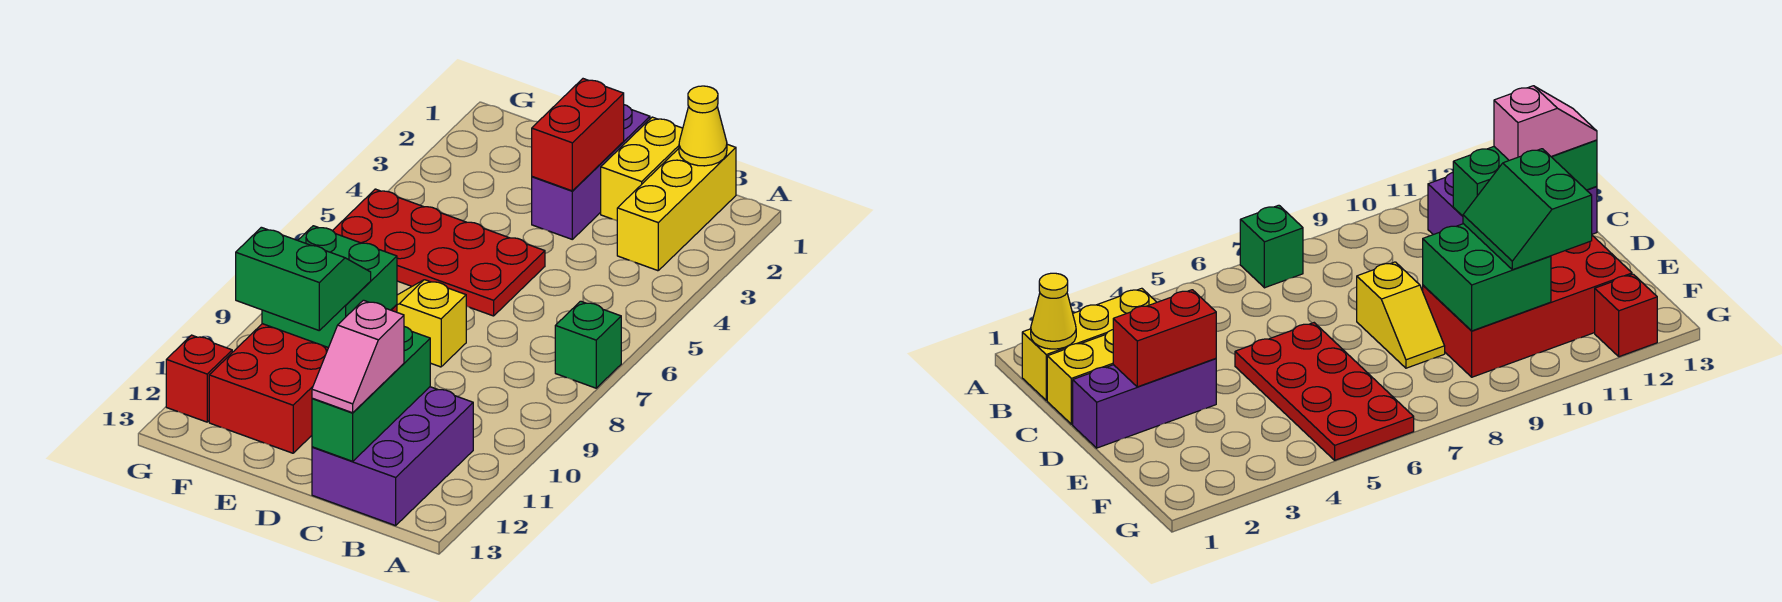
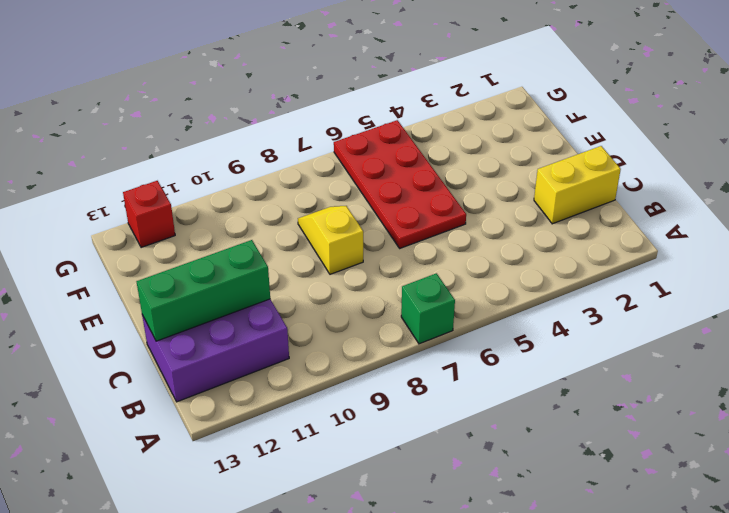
none -> yellow brick B1:B3 level 1
none -> purple brick D1:D3 level 1
none -> red brick E9:F12 level 1

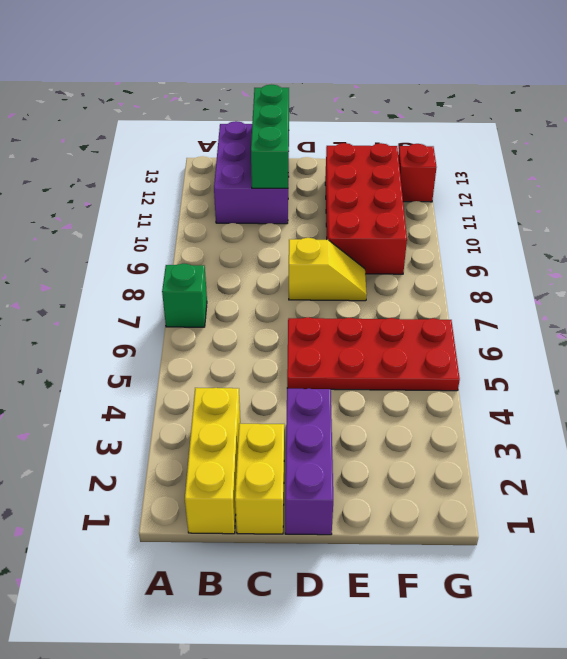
none -> yellow cone B1 level 2
none -> red brick D2:D3 level 2
none -> green brick E9:F10 level 2

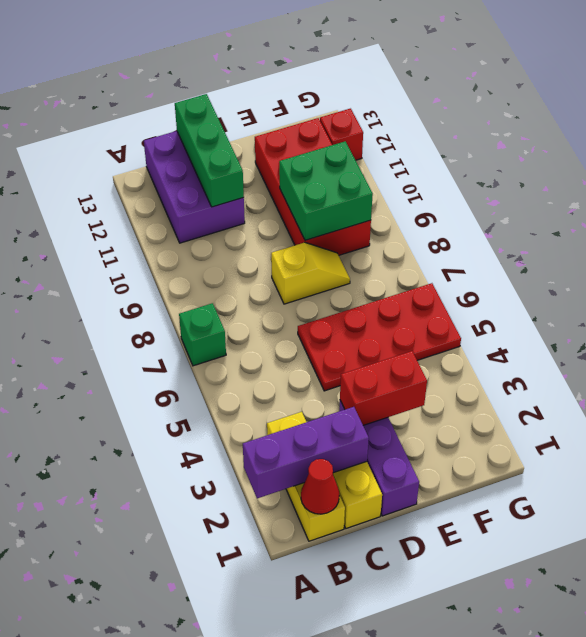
purple brick A2:C2 level 2 -> none
red cone B1 level 2 -> yellow cone B1 level 2
red brick D3:E3 level 2 -> red brick D2:D3 level 2
none -> pink slope C12:C13 level 3 top 12
none -> green slope E10:F11 level 3 top 11

